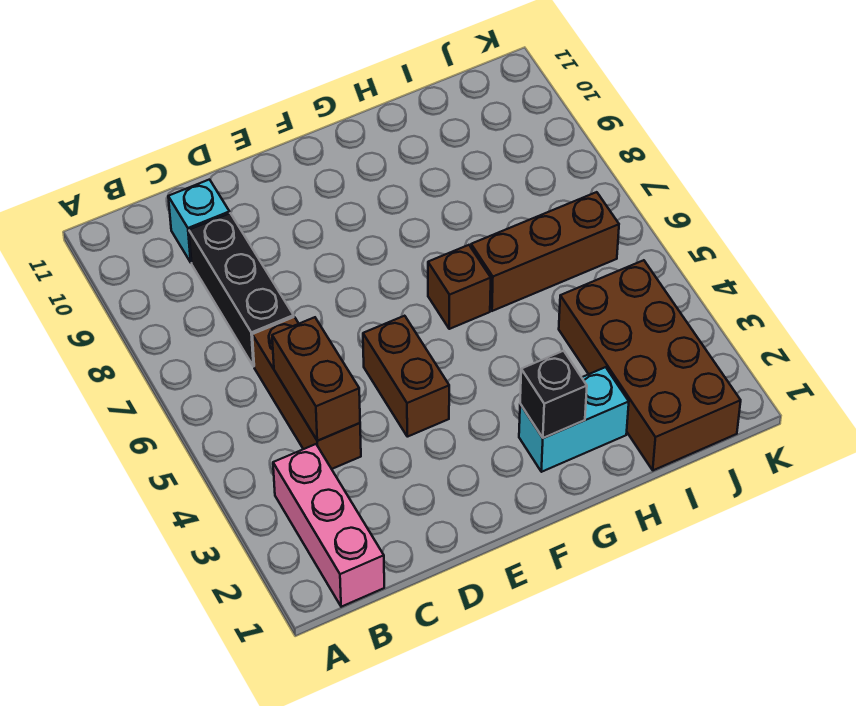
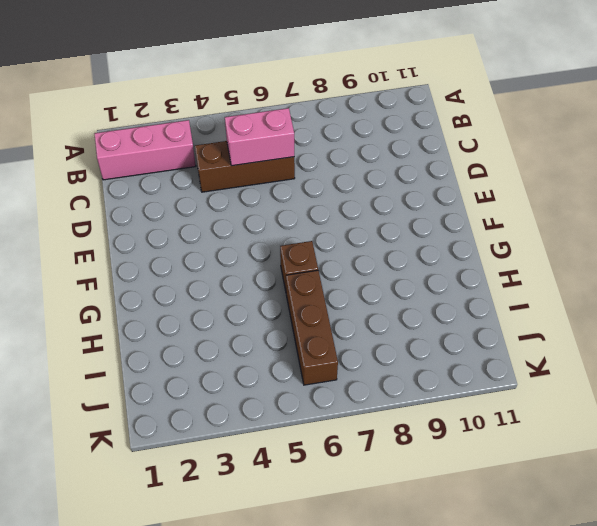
pink brick C5:C6 level 2 -> brown brick C4:C5 level 2
none -> black brick C7:C9 level 1
none -> cyan brick C10 level 1

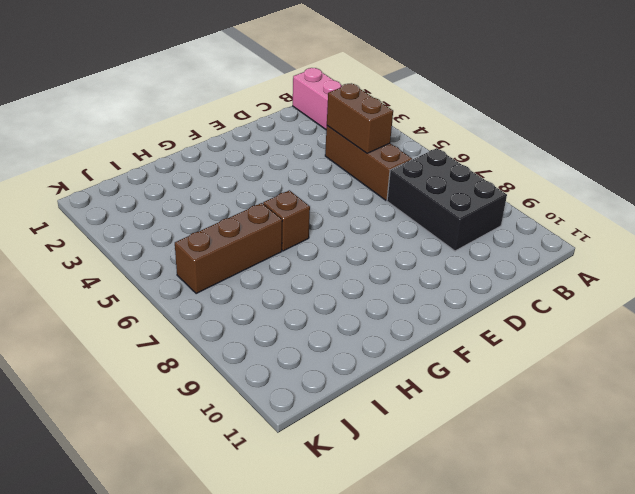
black brick B7:C9 level 1 -> black brick C7:C9 level 1
none -> cyan brick C10 level 1
none -> brown brick E4:E5 level 1

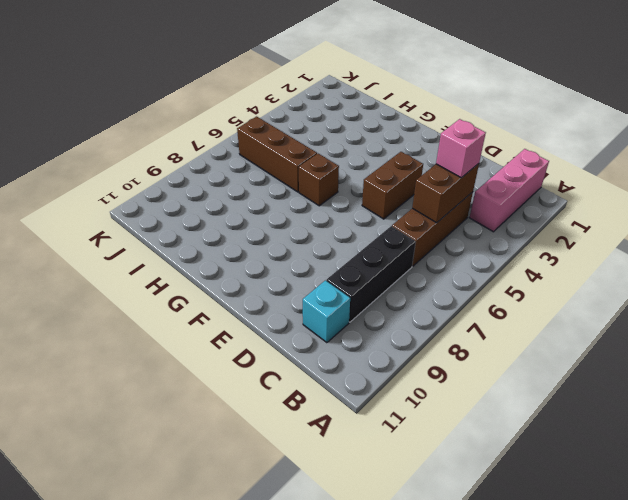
pink brick C4 level 3 -> none
none -> cyan brick G2:H2 level 1
none -> brown brick I1:J4 level 1

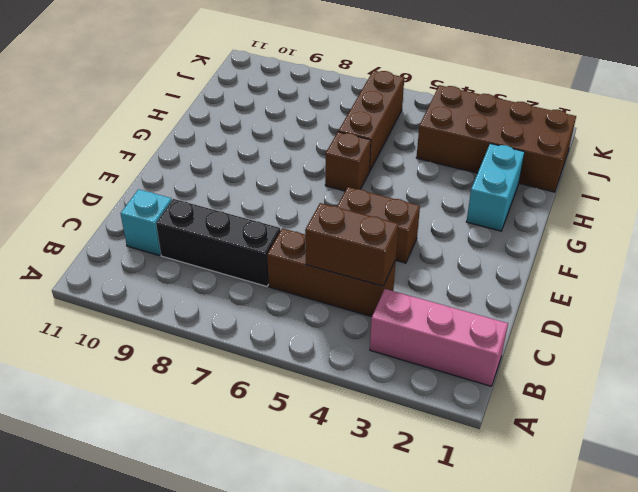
none -> black brick G2 level 2

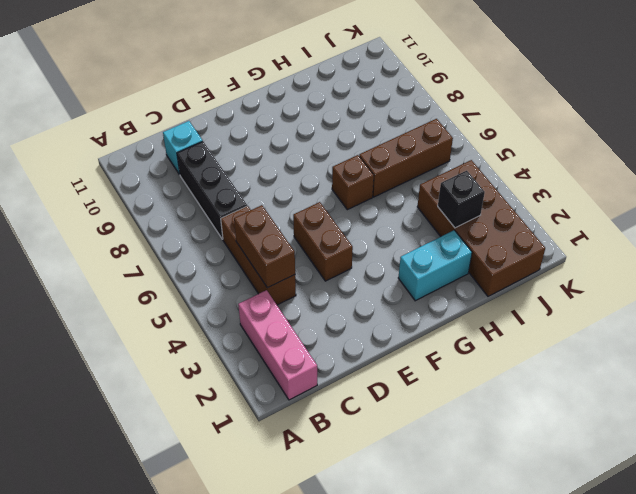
black brick I3 level 2 -> black brick G2 level 2

